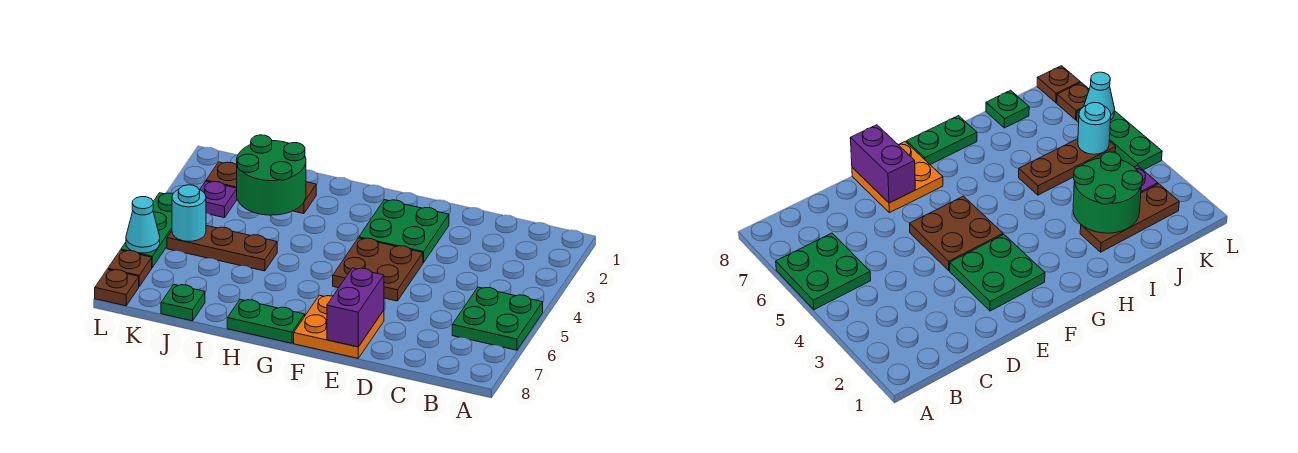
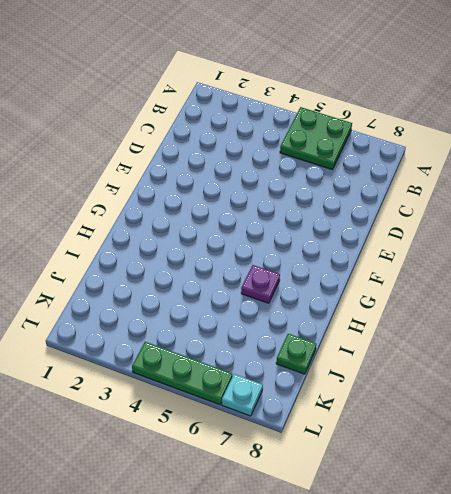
purple plate H6 level 1 -> purple plate K3 level 1
cyan plate L7 level 1 -> brown plate L7 level 1
none -> green plate E2:F3 level 1
none -> brown plate E4:F5 level 1
none -> orange plate E7:F8 level 1

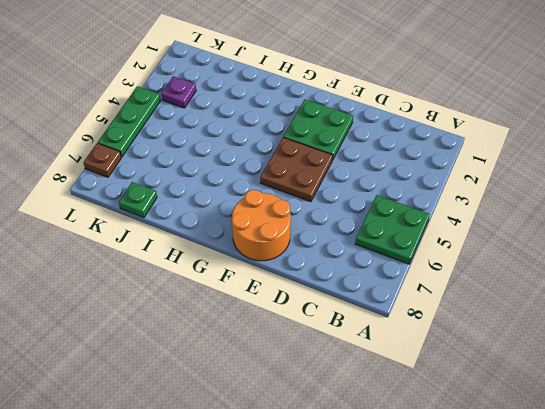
orange round brick E7:F8 level 1 -> orange plate E7:F8 level 1
none -> green plate G8:H8 level 1
none -> brown plate I2:K2 level 1
none -> brown plate I5:K5 level 1

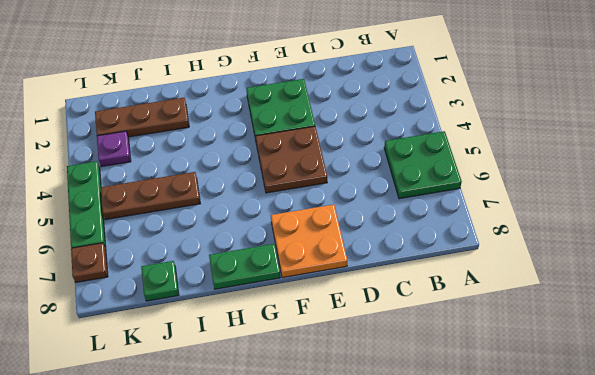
none -> brown plate L8 level 1
none -> purple brick E7:E8 level 2
none -> green round brick I2:J3 level 2

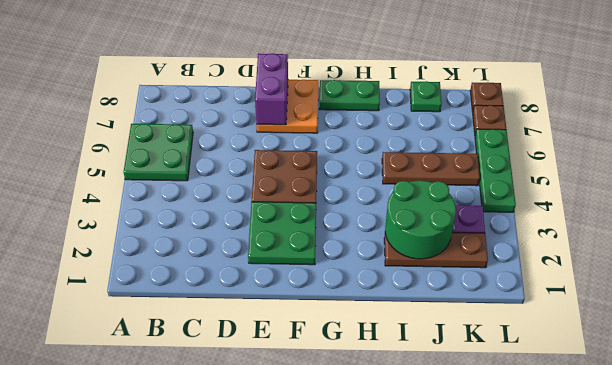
none -> cyan round brick K5 level 2
none -> cyan cone L6 level 2

